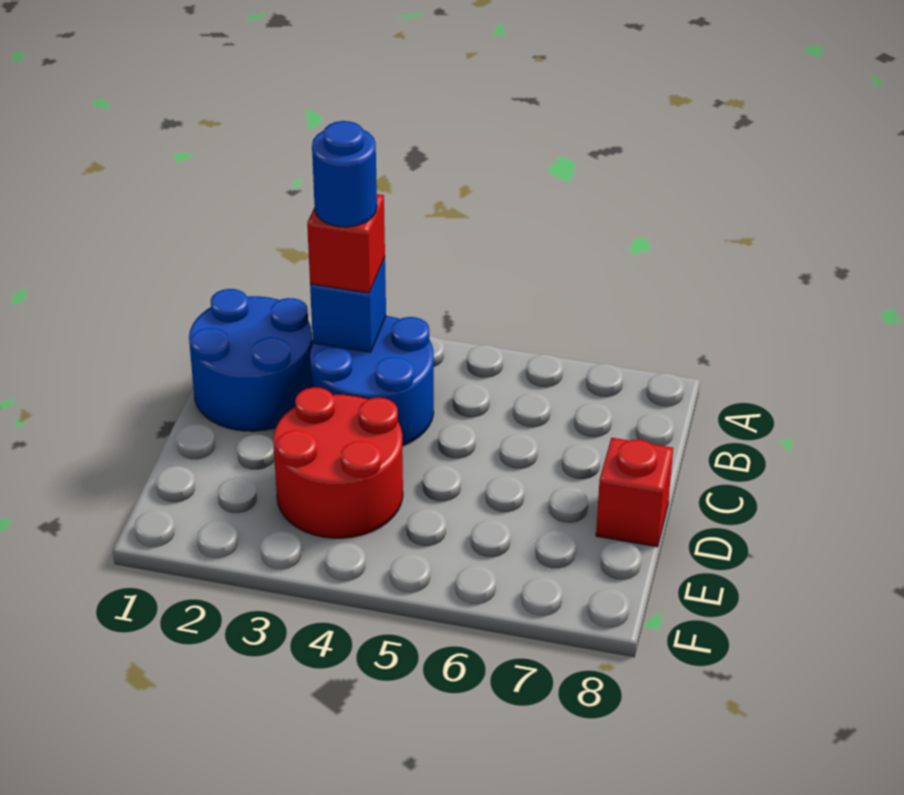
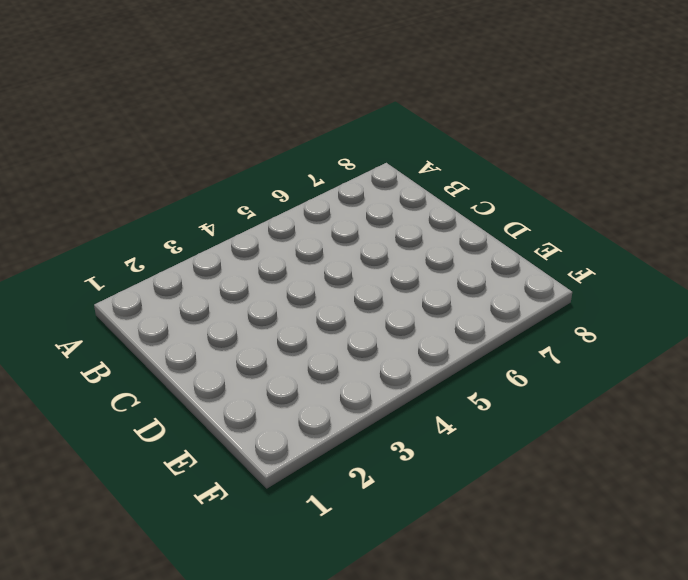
none -> blue round brick B1:C2 level 1
none -> blue round brick B3:C4 level 1

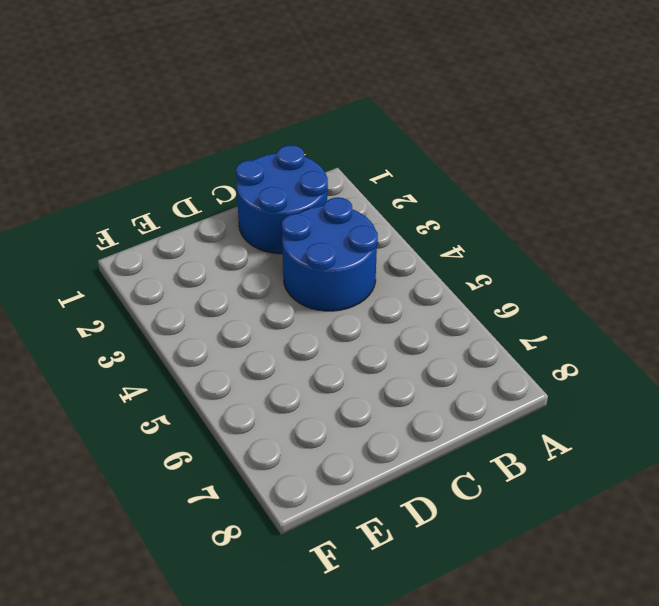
none -> red round brick D3:E4 level 1
none -> red brick D8 level 1

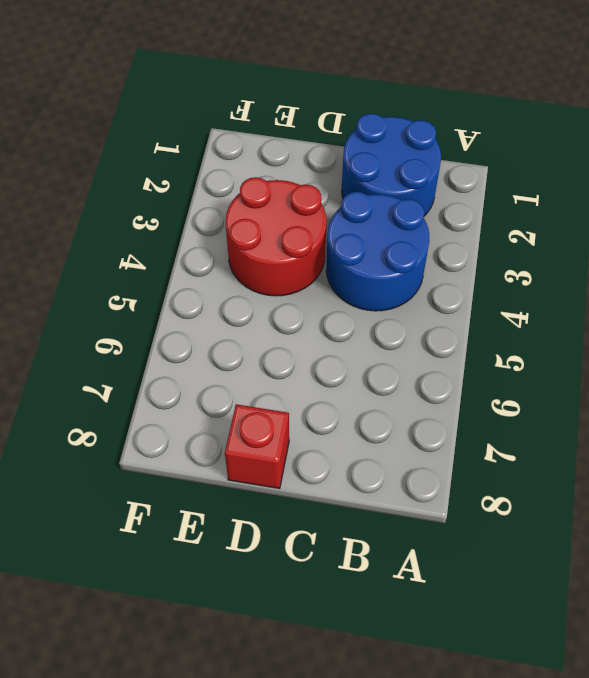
none -> blue brick B3 level 2
none -> red brick B3 level 3

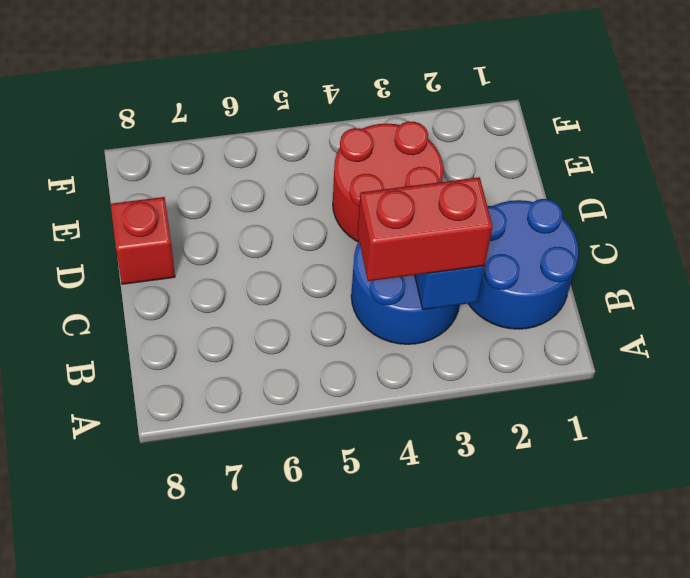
red brick B3:B4 level 3 -> red brick B3 level 3
none -> blue round brick B3 level 4

